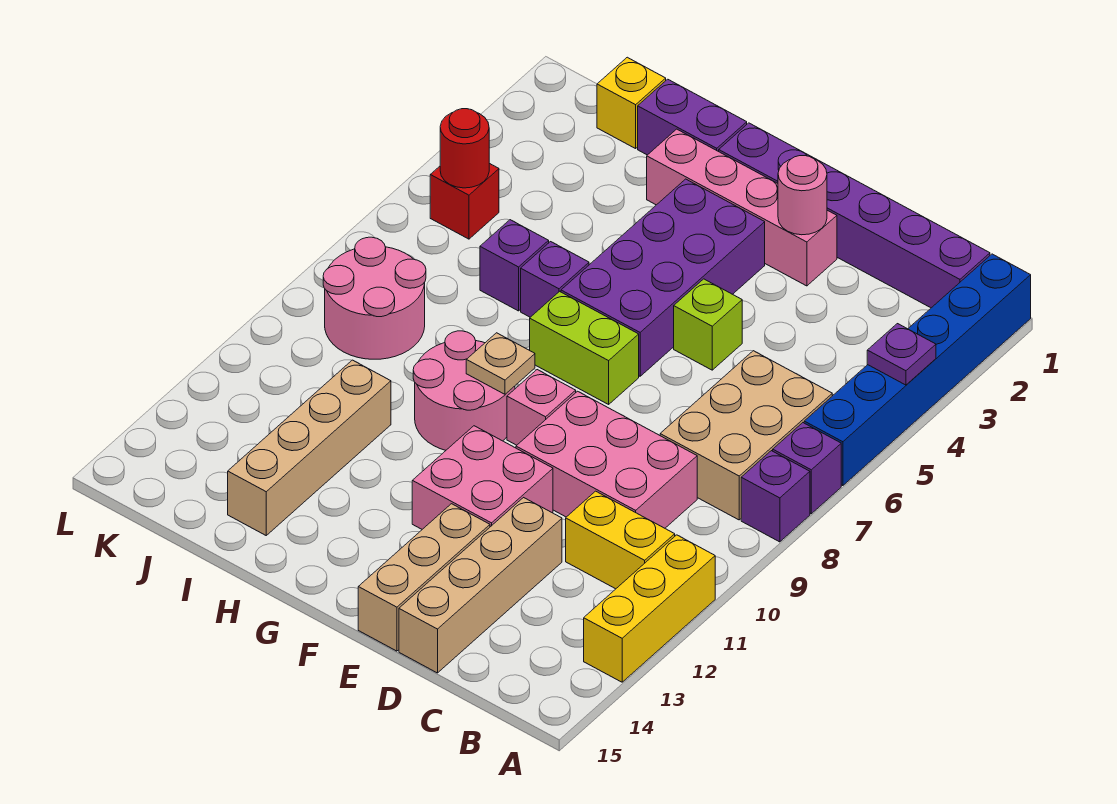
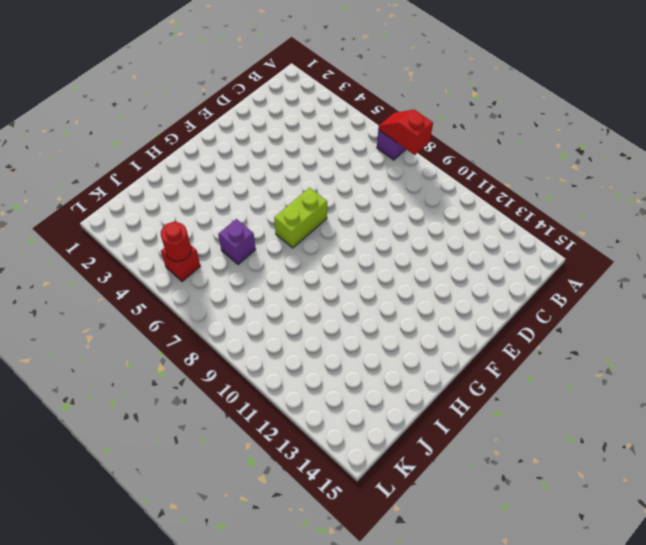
red slope A7:A8 level 2 top 8 -> none
none -> blue brick A1:A6 level 1
none -> purple brick A8 level 1
none -> yellow brick A11:A13 level 1

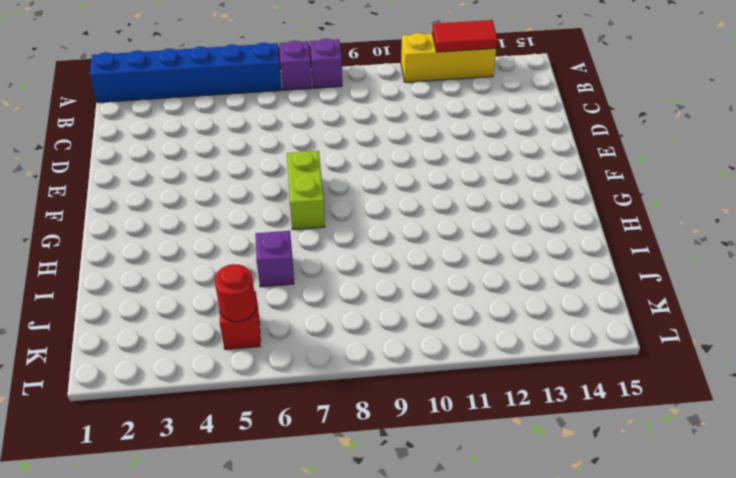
red tile A12:A13 level 2 -> none
none -> purple brick B1:G1 level 1
none -> tan brick B6:C8 level 1
none -> yellow brick B11:C11 level 1

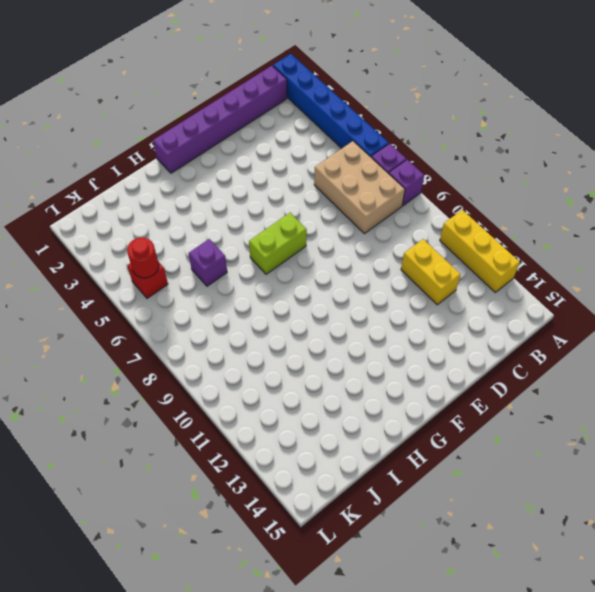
yellow brick C11:C12 level 1 -> yellow brick B11:C11 level 1
none -> pink brick C9:E10 level 1
none -> tan brick D12:D15 level 1
none -> pink brick E2:H2 level 1

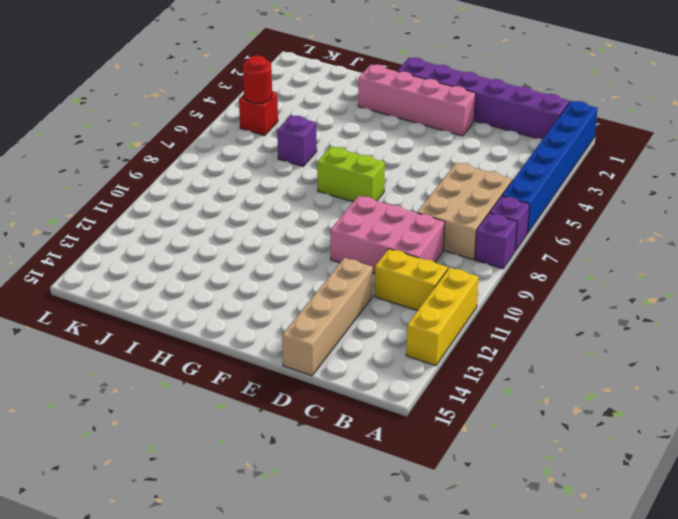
none -> lime brick E5 level 1
none -> pink brick E11:F12 level 1
none -> tan brick E13:E15 level 1

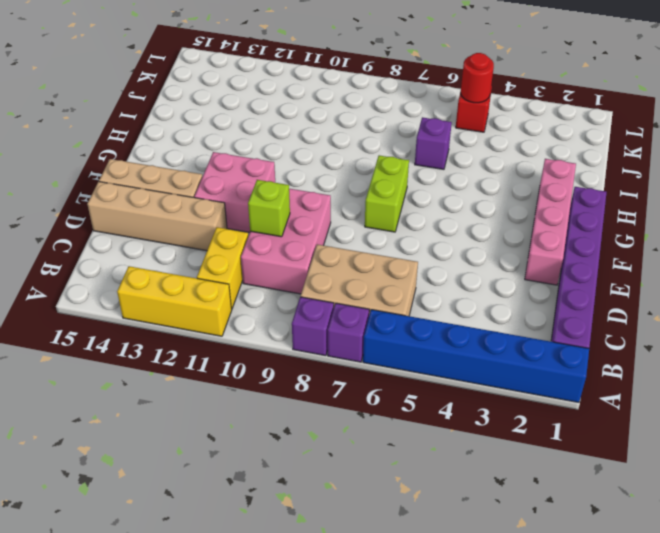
lime brick D10 level 2 -> lime brick E5 level 1
none -> purple brick F3:G6 level 1
none -> pink brick F9 level 1
none -> pink round brick G9:H10 level 1

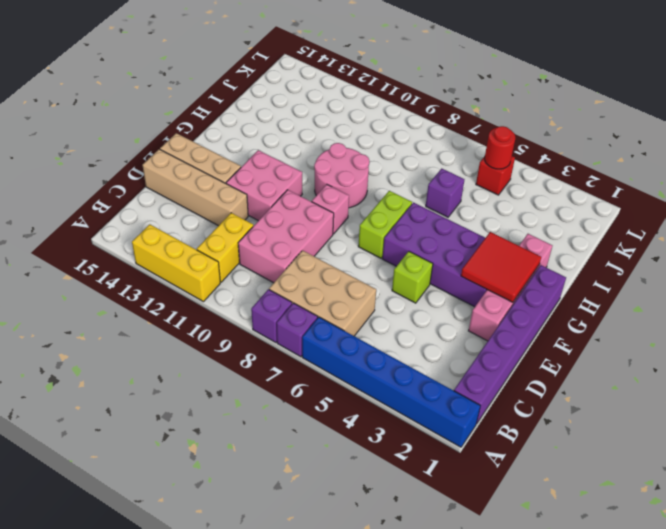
red tile F2:G3 level 2 -> none
none -> purple brick H1:I1 level 1
none -> purple brick H6 level 1
none -> tan brick I11:I14 level 1

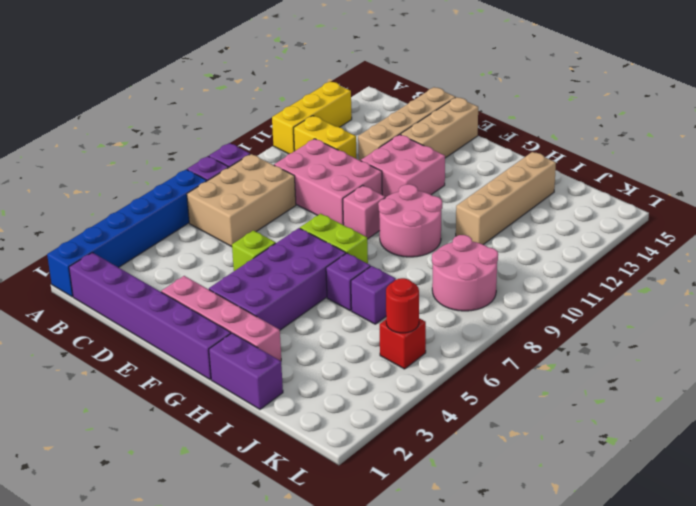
none -> yellow brick J1 level 1
none -> purple plate A4 level 2
none -> pink round brick E2 level 2

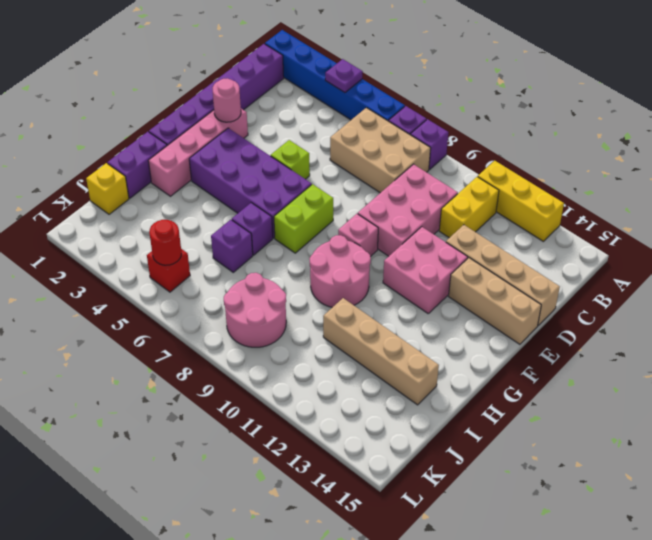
none -> tan plate G9 level 2

